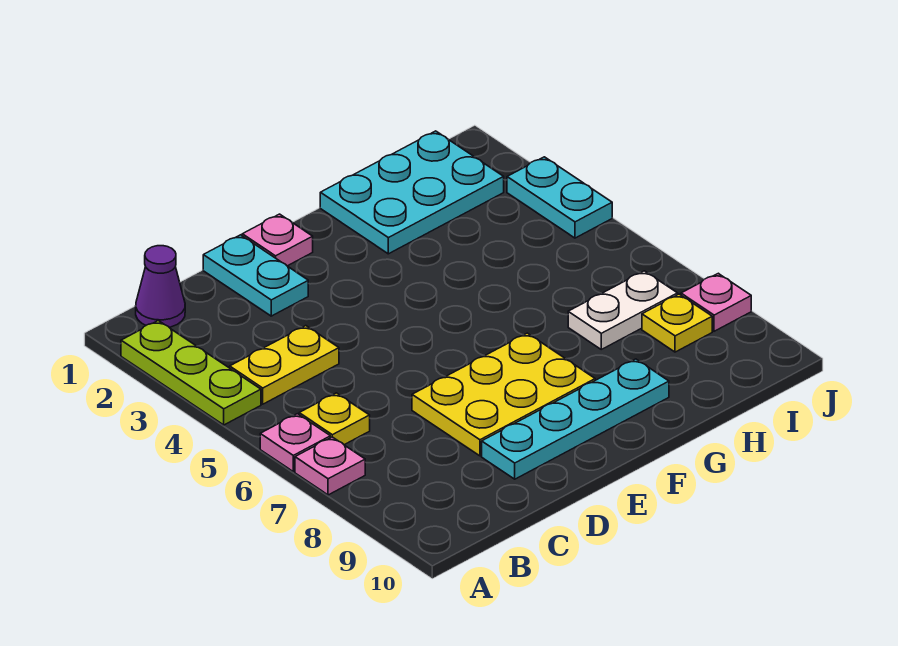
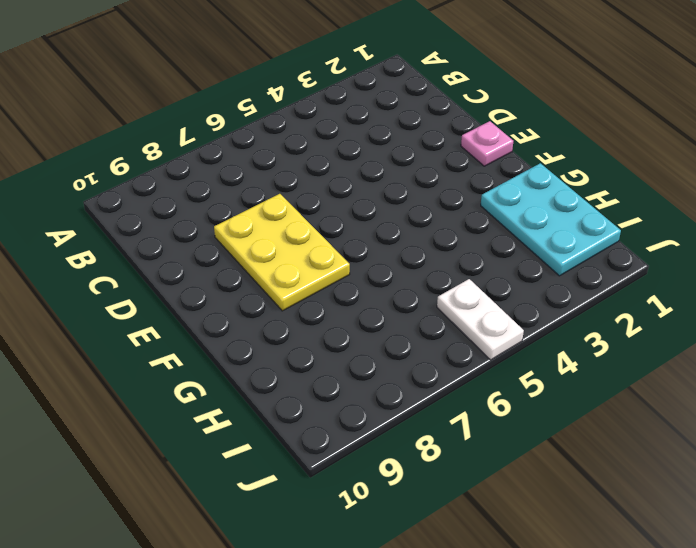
white plate I5:J5 level 1 -> white plate H7:I7 level 1
none -> lime plate A2:A4 level 1
none -> pink plate A6 level 1
none -> pink plate A7 level 1

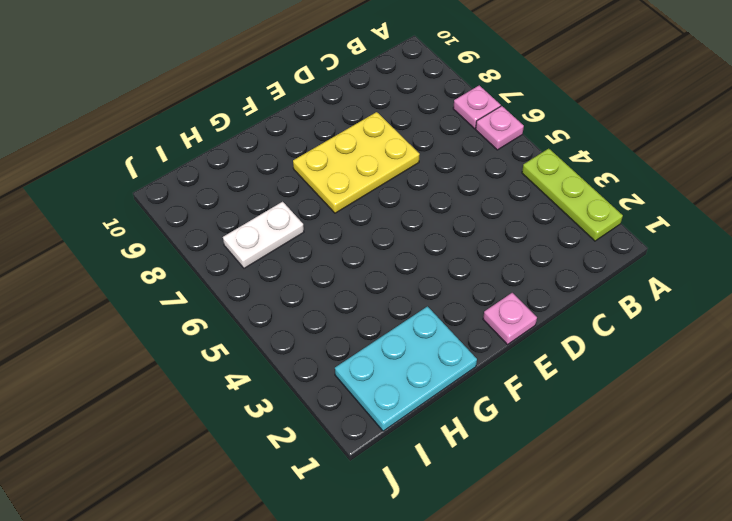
none -> purple cone B1 level 1
none -> yellow plate B4:C4 level 1
none -> yellow plate B6 level 1

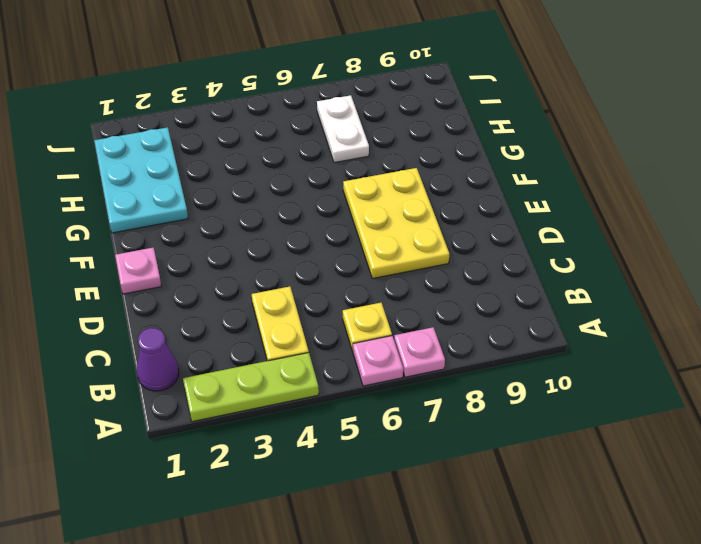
none -> cyan plate D1:D2 level 1
none -> cyan plate D9:G9 level 1
none -> yellow plate I8 level 1

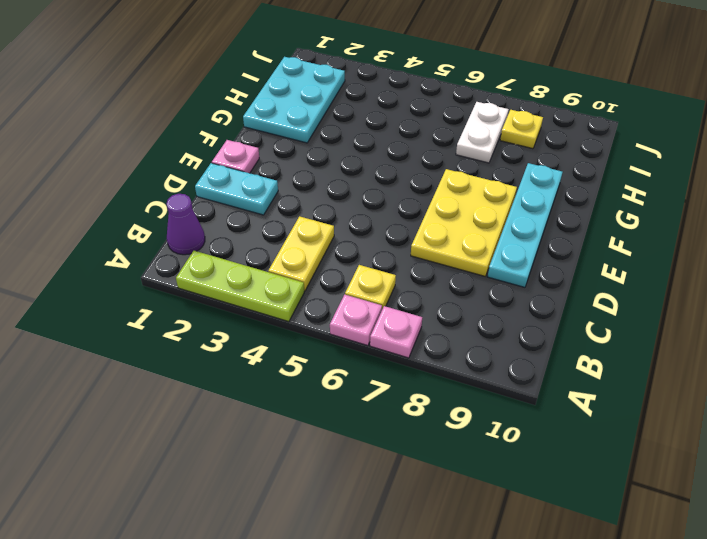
none -> cyan plate J3:J4 level 1
none -> pink plate J8 level 1

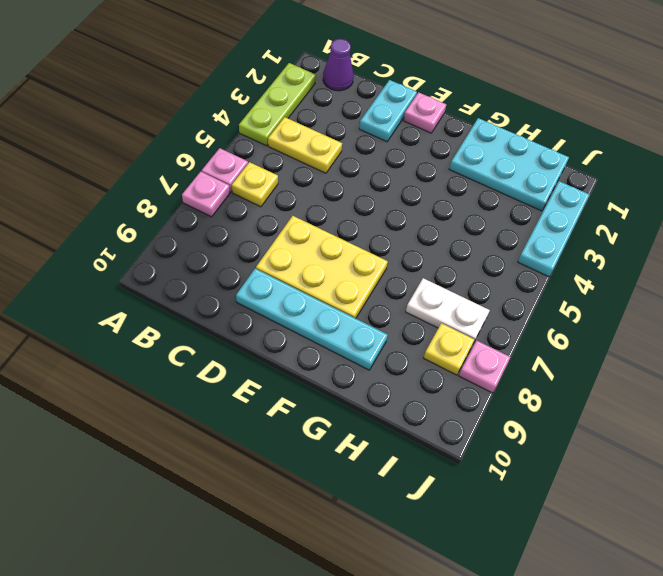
cyan plate J2:J4 level 1 -> cyan plate J3:J4 level 1

